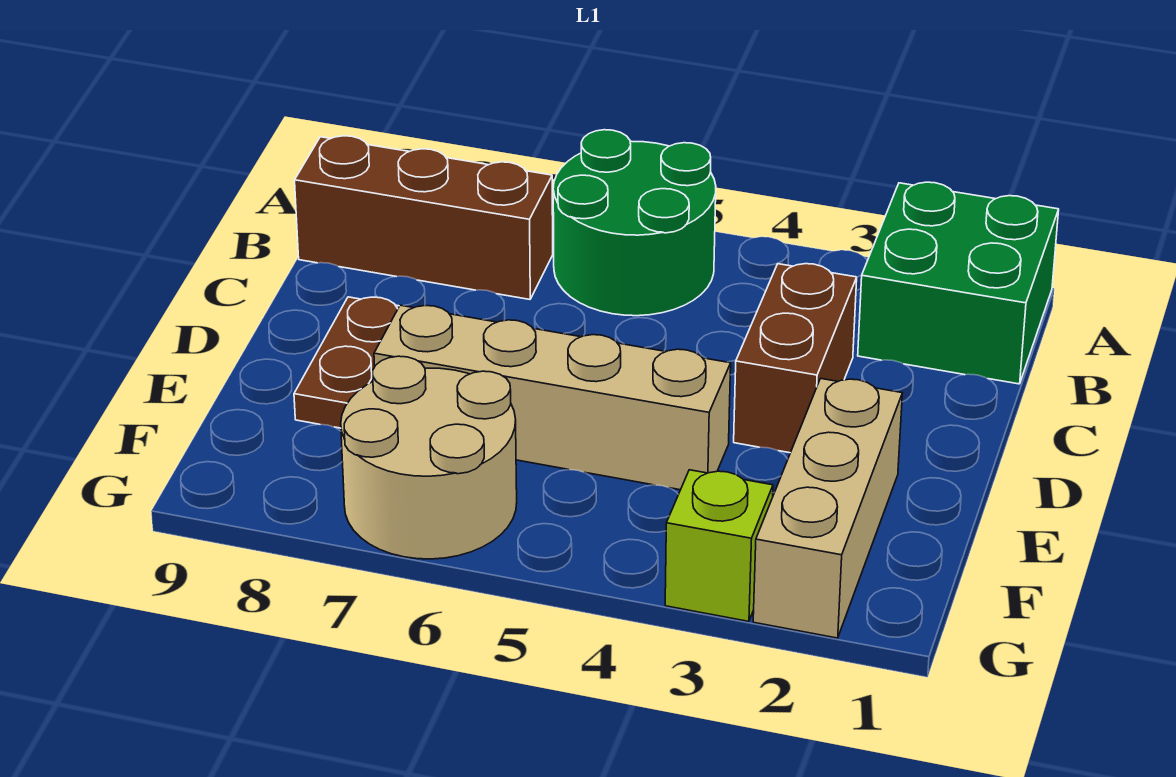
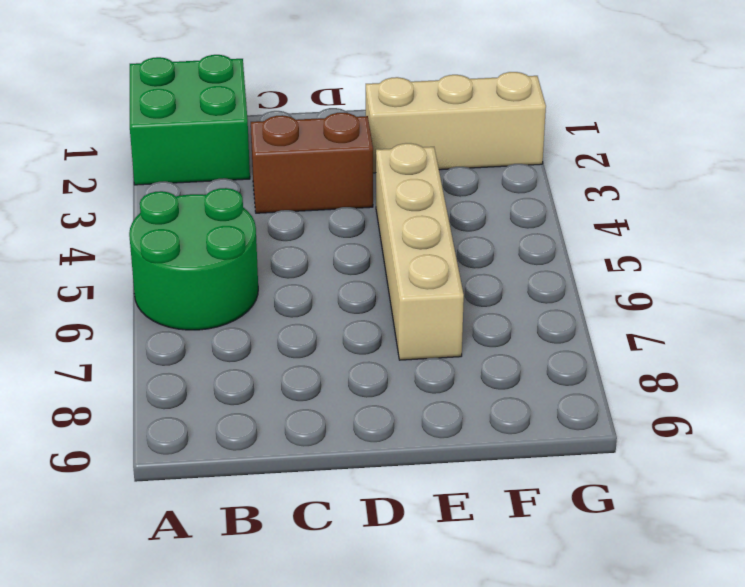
none -> brown brick B7:B9 level 1
none -> brown plate D8:E8 level 1

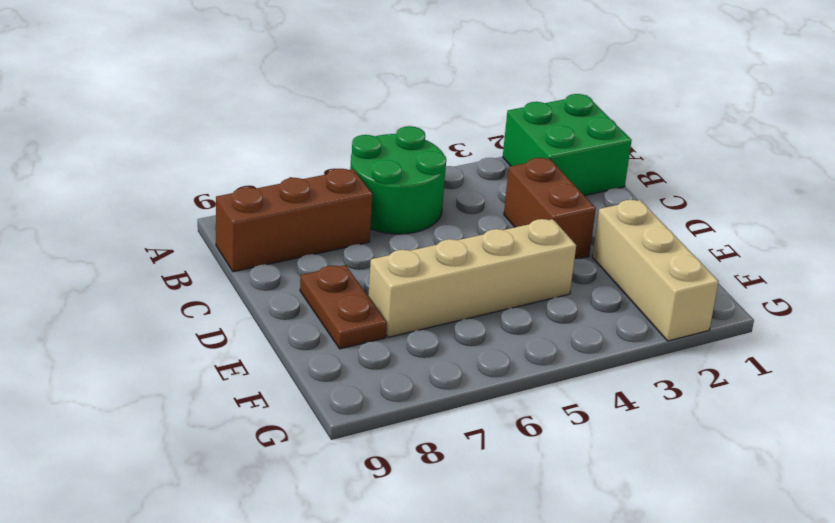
none -> tan round brick F6:G7 level 1
none -> lime brick G3 level 1

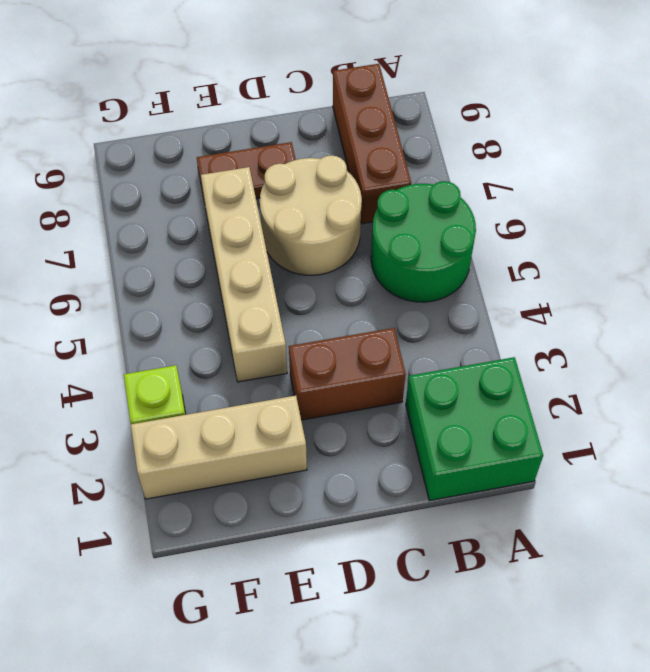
tan round brick C6:D7 level 1 -> tan round brick F6:G7 level 1

